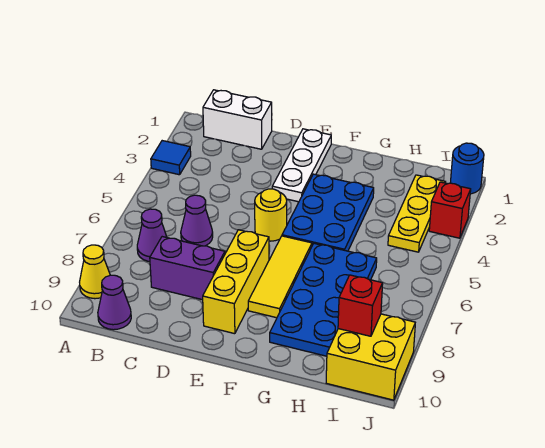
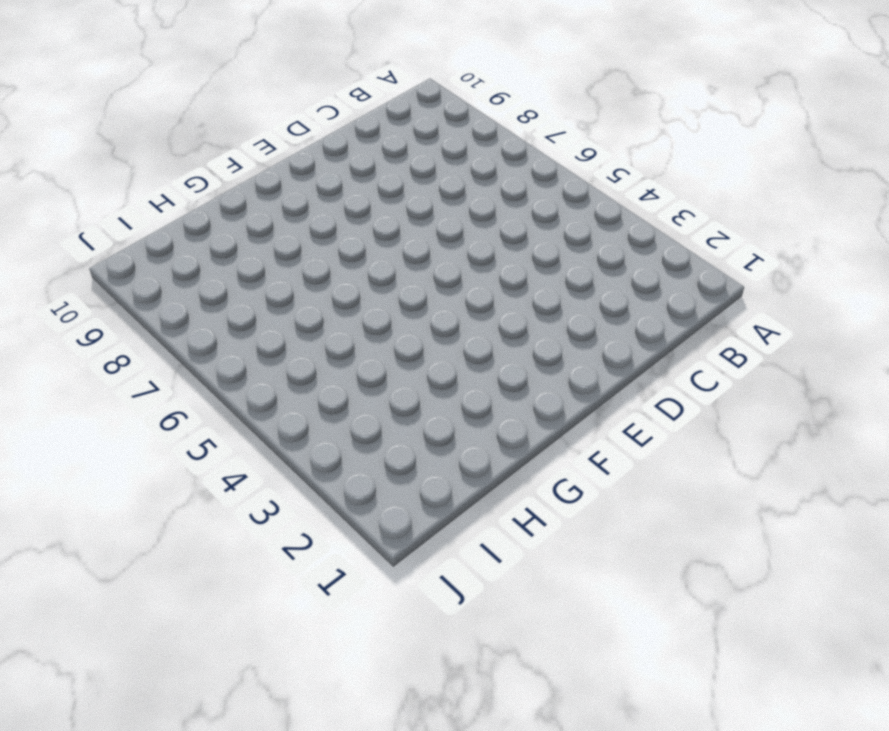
none -> blue tile A3 level 1
none -> yellow cone A9 level 1
none -> white brick B1:C1 level 1

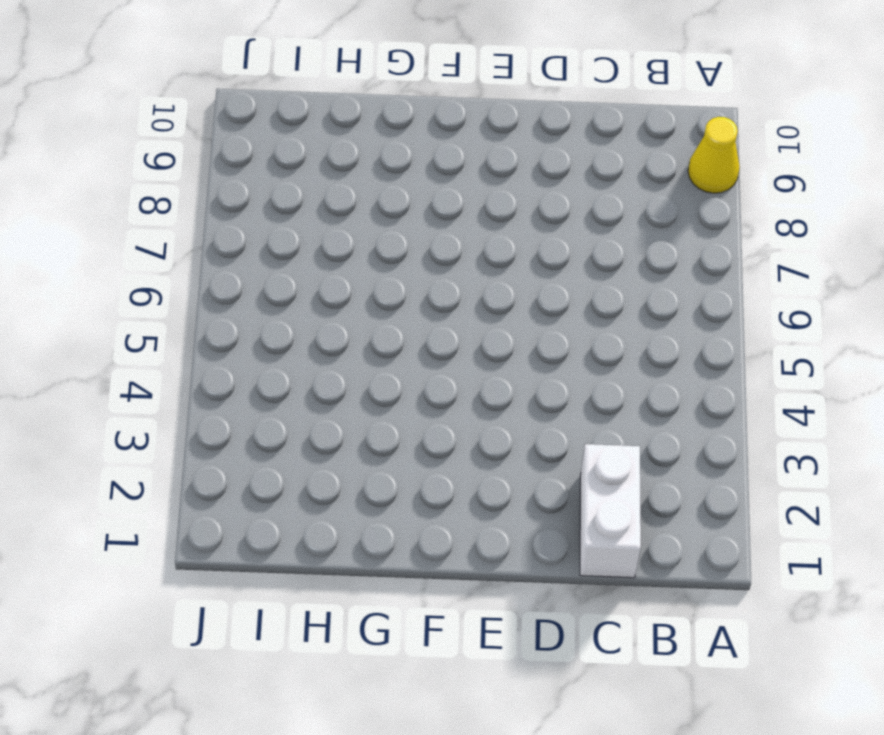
white brick C1:C2 level 1 -> white brick B1:C1 level 1
none -> blue tile A3 level 1
none -> purple cone B7 level 1
none -> purple cone B10 level 1

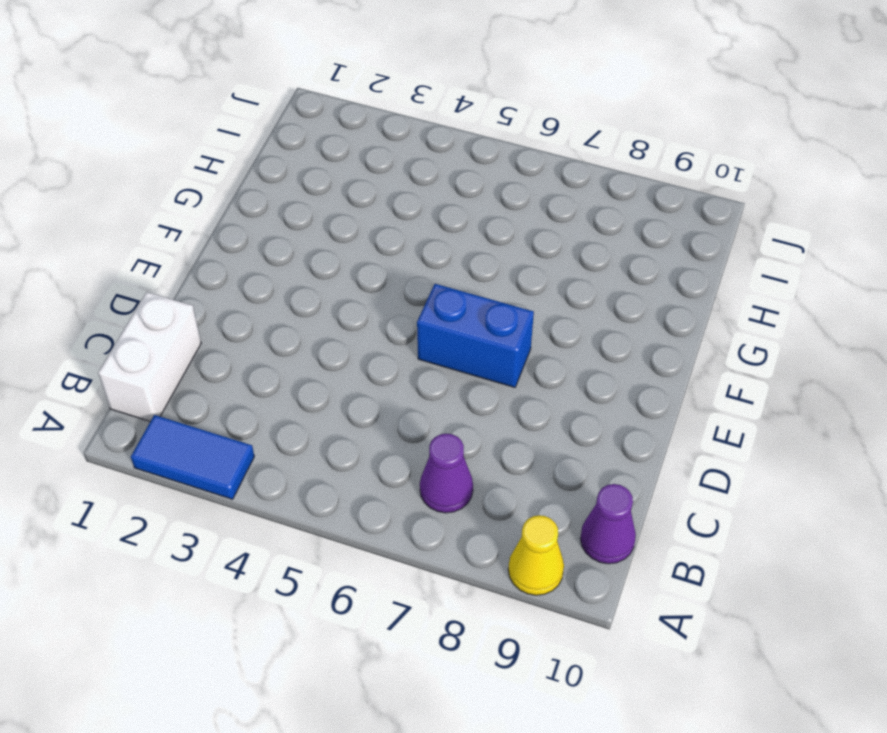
blue tile A2:A3 level 1 -> blue tile A3 level 1
blue brick E6:E7 level 1 -> yellow brick E7:E9 level 1
none -> purple cone C6 level 1
none -> purple brick C8:D8 level 1
none -> white plate E1:E3 level 1

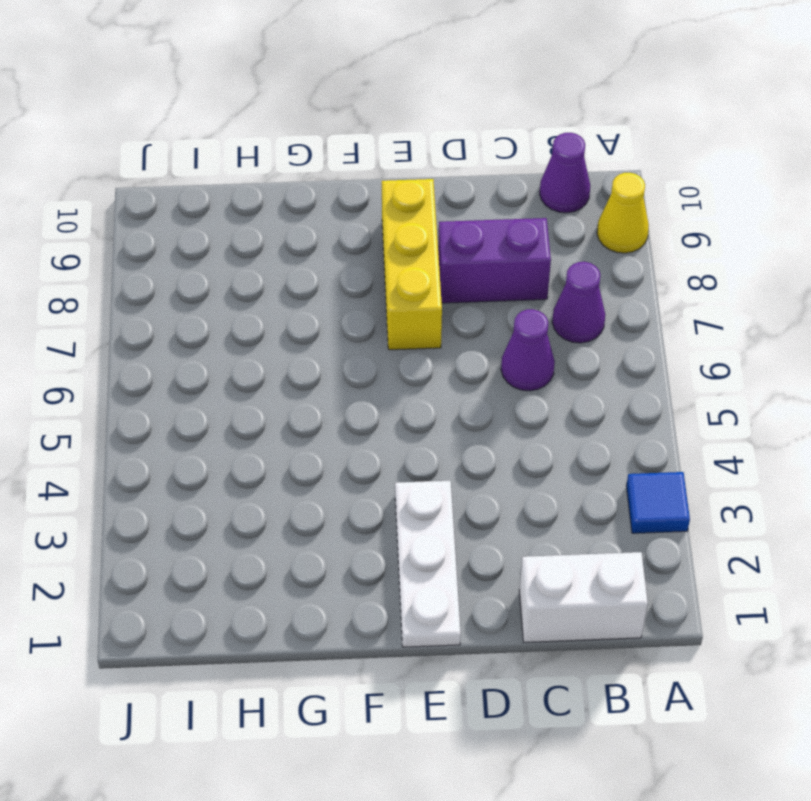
none -> yellow round brick E5 level 1
none -> blue plate F3:G5 level 1
none -> yellow tile F6:F8 level 1

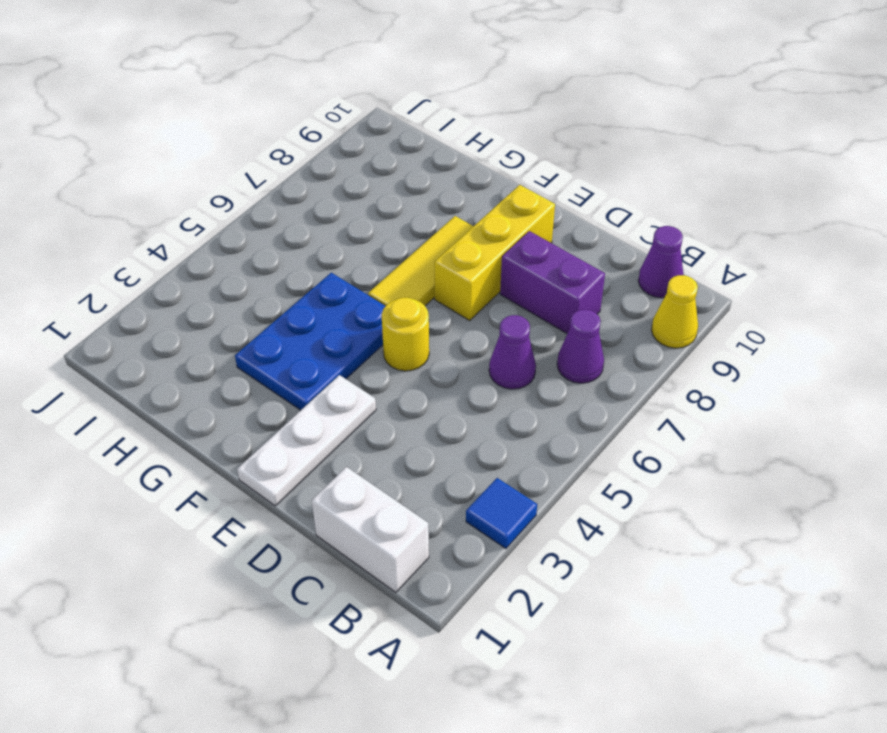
none -> blue plate G6:H9 level 1
none -> yellow plate I2:I4 level 1
none -> yellow brick I9:J10 level 1

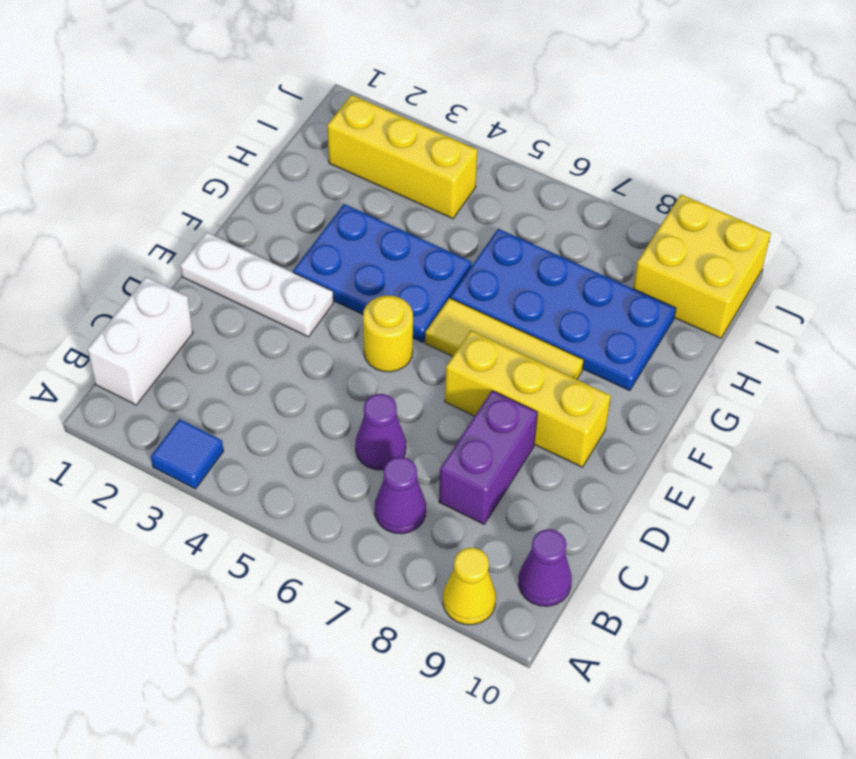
yellow brick I2:I4 level 1 -> yellow plate I2:I4 level 1
none -> blue round brick J1 level 1
none -> red brick J3 level 1
none -> red brick I9 level 2

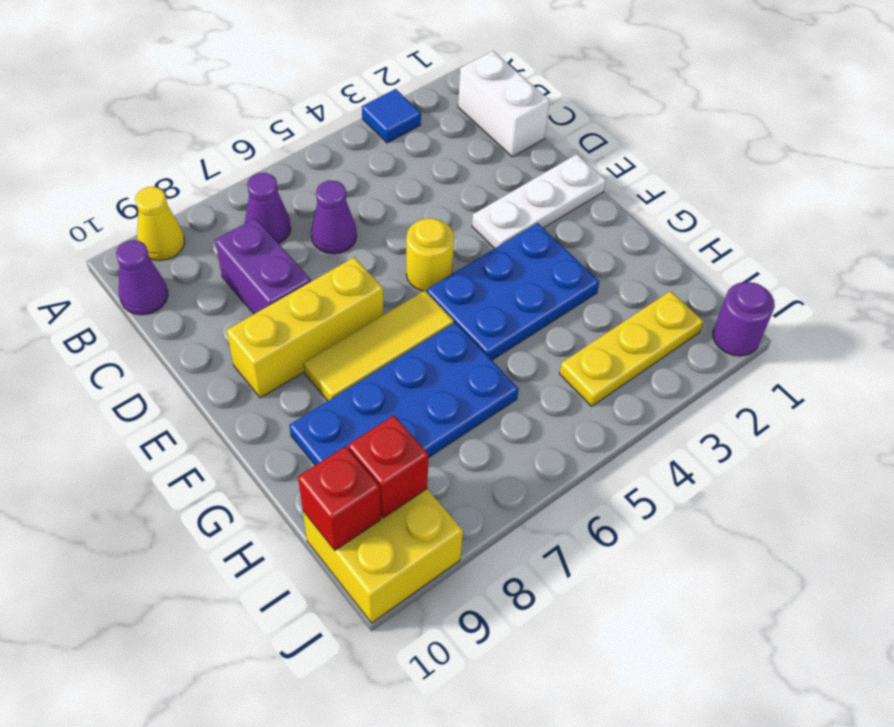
red brick I10 level 2 -> red brick J3 level 1
purple round brick J1 level 1 -> blue round brick J1 level 1

